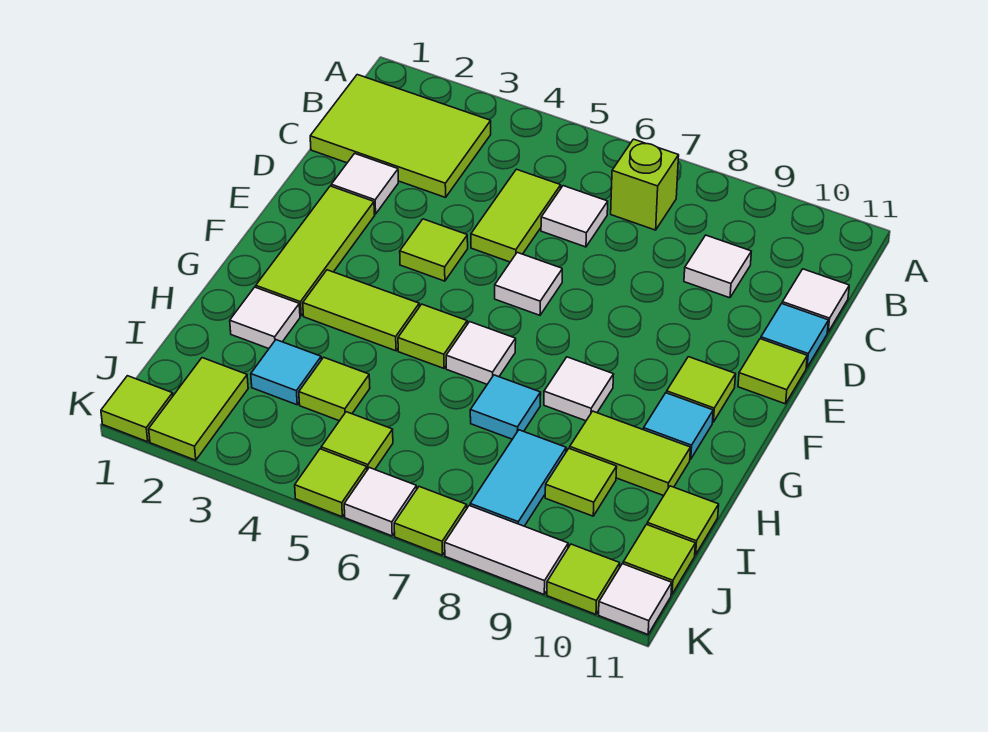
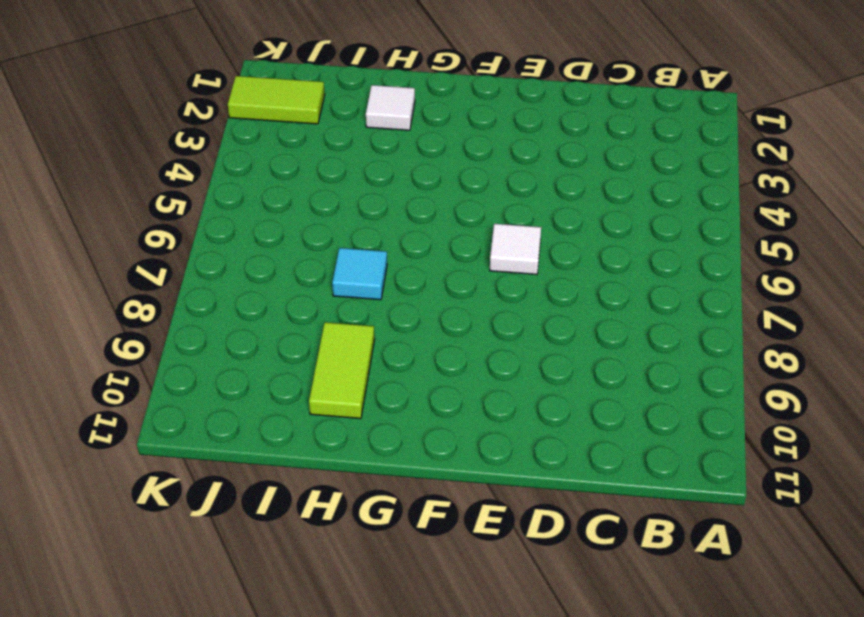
none -> lime tile B1:C3 level 1
none -> lime brick B7 level 1
none -> lime tile C5:D5 level 1
none -> white tile C6 level 1

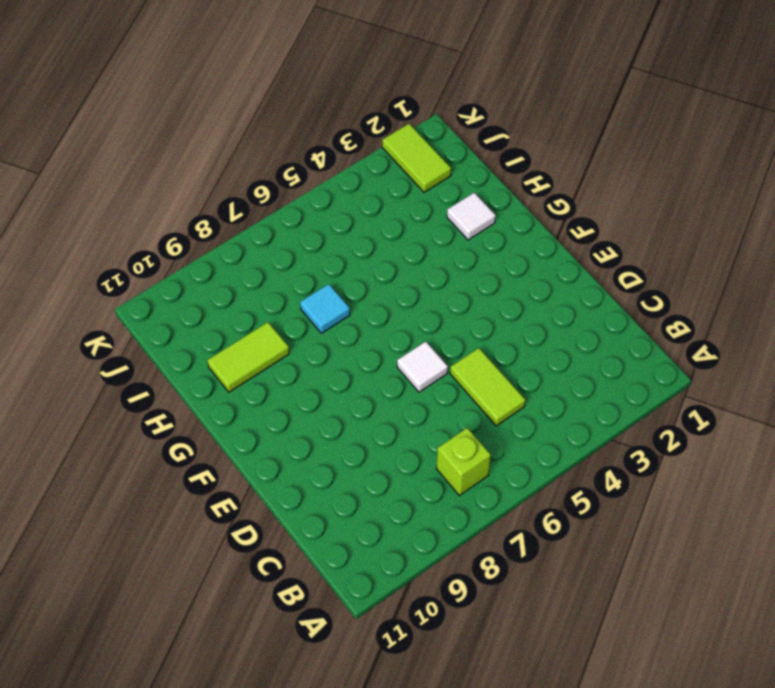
none -> lime tile B1:C3 level 1
none -> white tile C6 level 1
none -> white tile C9 level 1
none -> white tile C11 level 1

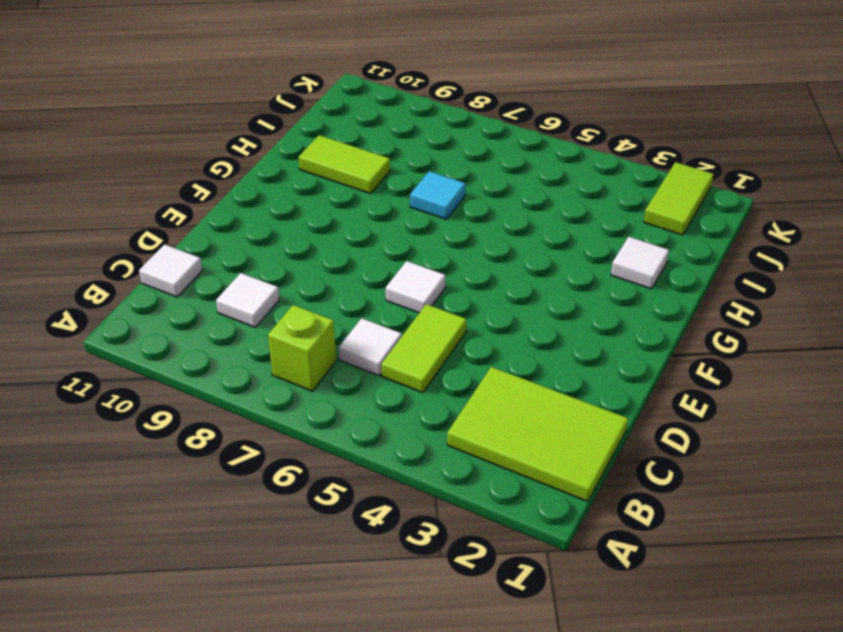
none -> white tile D2 level 1
none -> cyan tile D11 level 1
none -> lime tile E2:G2 level 1
none -> lime tile E4 level 1

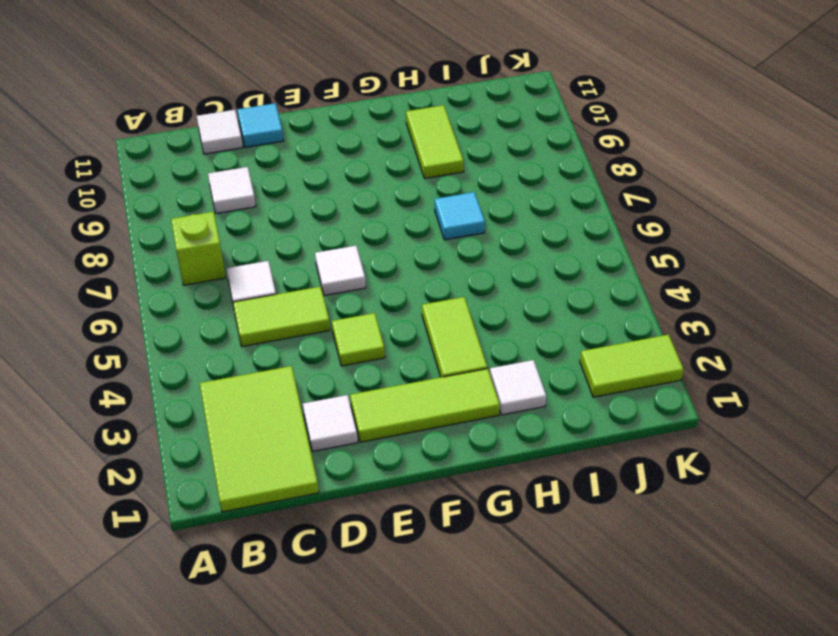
none -> lime tile E11 level 1
none -> lime tile F10 level 1
none -> lime tile G5 level 1
none -> white tile G6 level 1

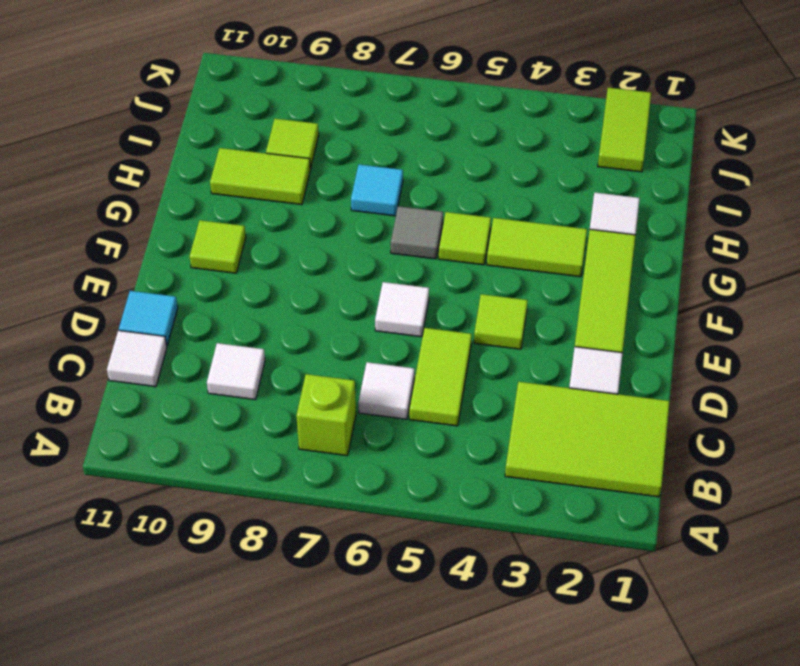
grey tile G6 level 1 -> white tile G6 level 1
none -> lime tile E11 level 1
none -> white tile G8 level 1
none -> cyan tile G10 level 1
none -> cyan tile I3 level 1

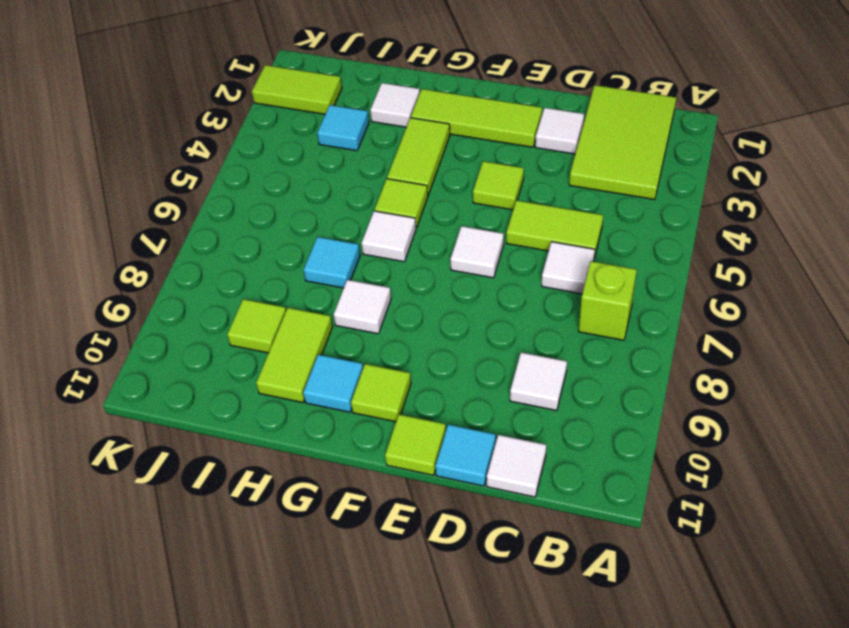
none -> lime tile I4 level 1
none -> cyan tile I8:J8 level 1
none -> lime tile I11 level 1
none -> lime tile J5 level 1

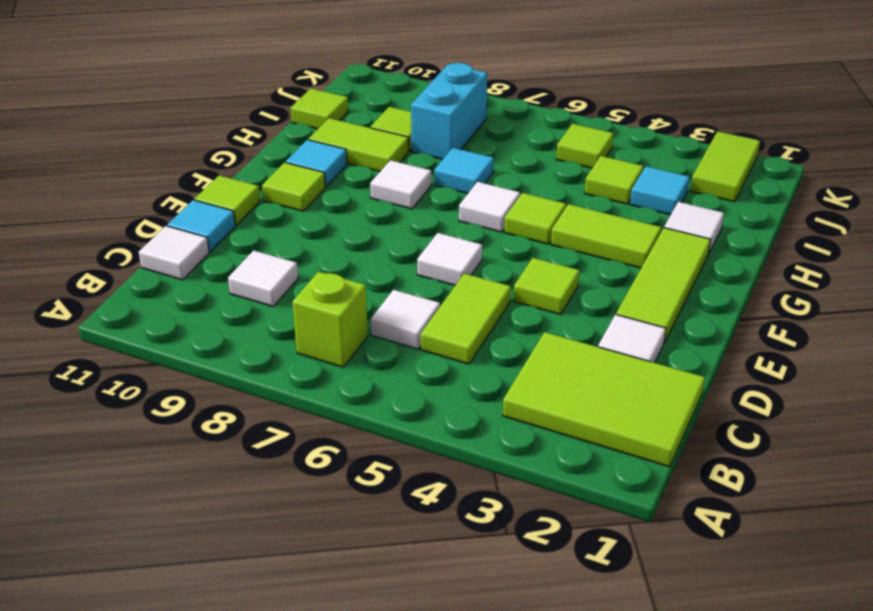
cyan brick I8:J8 level 1 -> cyan tile I8:J8 level 1
none -> lime tile J11 level 1
none -> lime tile K1 level 1
none -> lime tile K5 level 1
none -> white tile K6 level 1

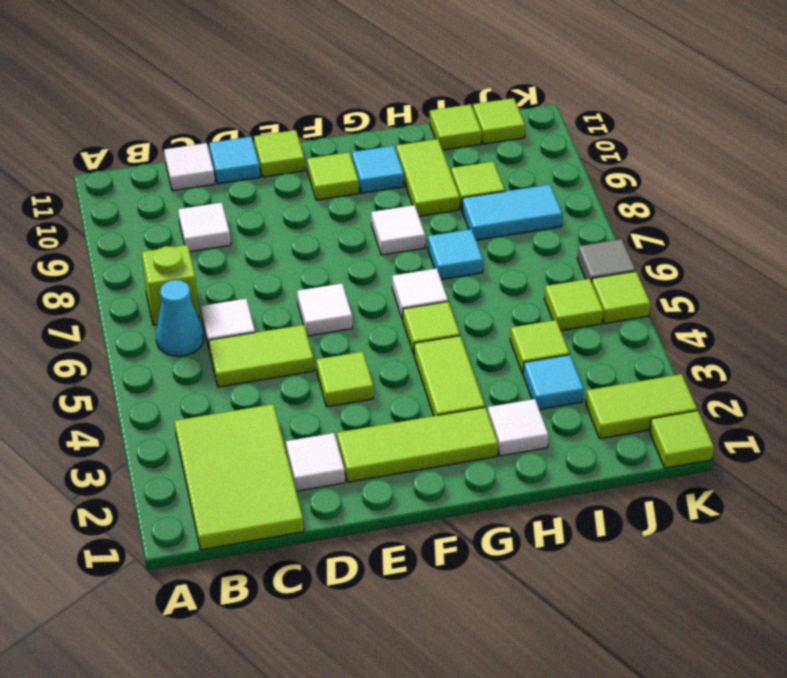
cyan cone B6 level 1 -> none
grey tile K6 level 1 -> white tile K6 level 1
none -> lime tile K7 level 1
none -> white tile K8:K9 level 1
none -> lime tile K10 level 1
none -> white tile K11 level 1

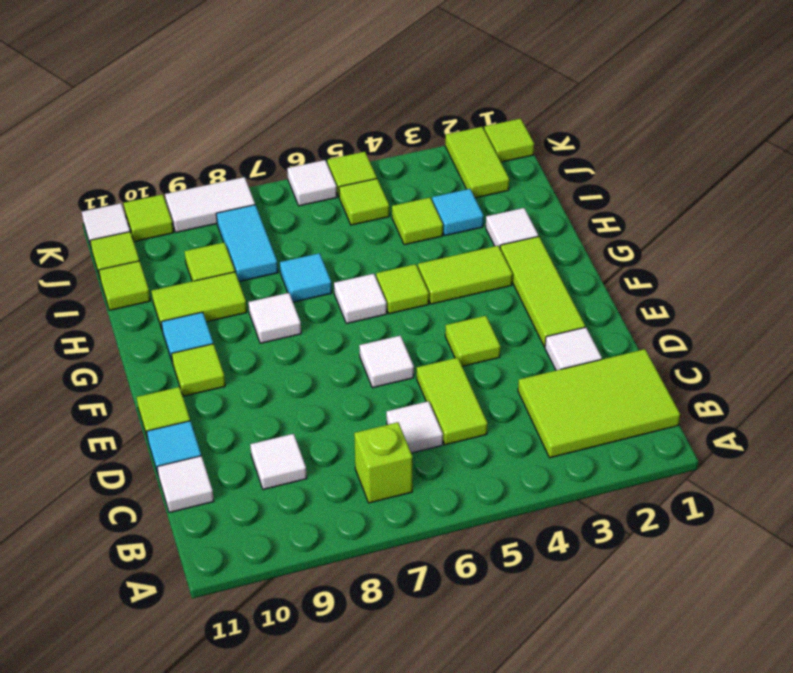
none -> lime tile K7 level 1

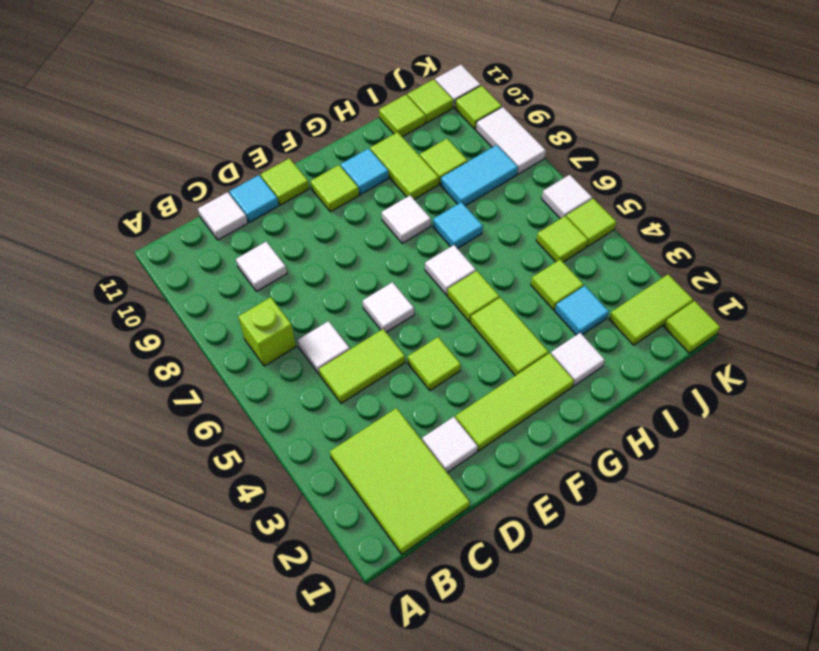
none -> lime tile K7 level 1

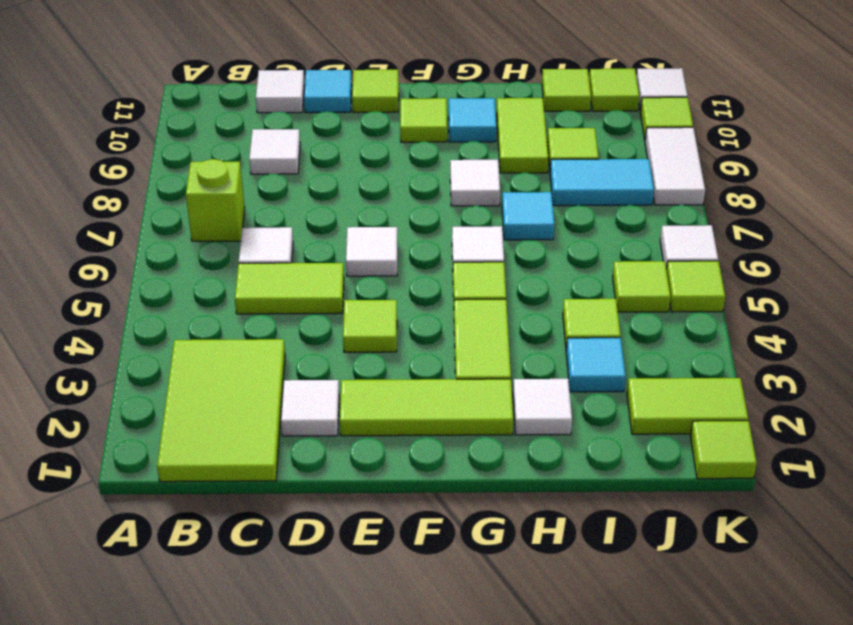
none -> lime tile K7 level 1

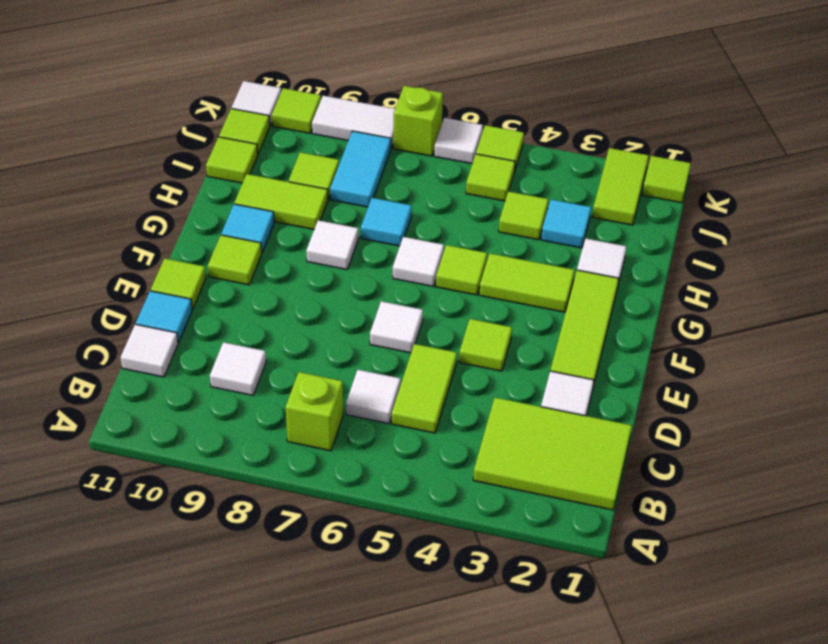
lime brick K7 level 1 -> lime tile K7 level 1

